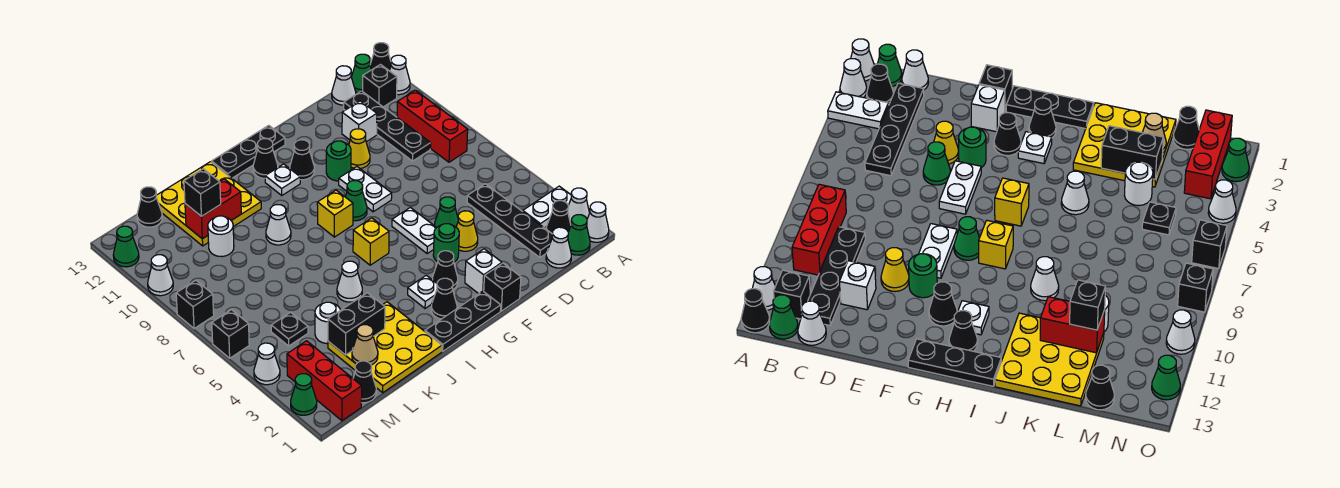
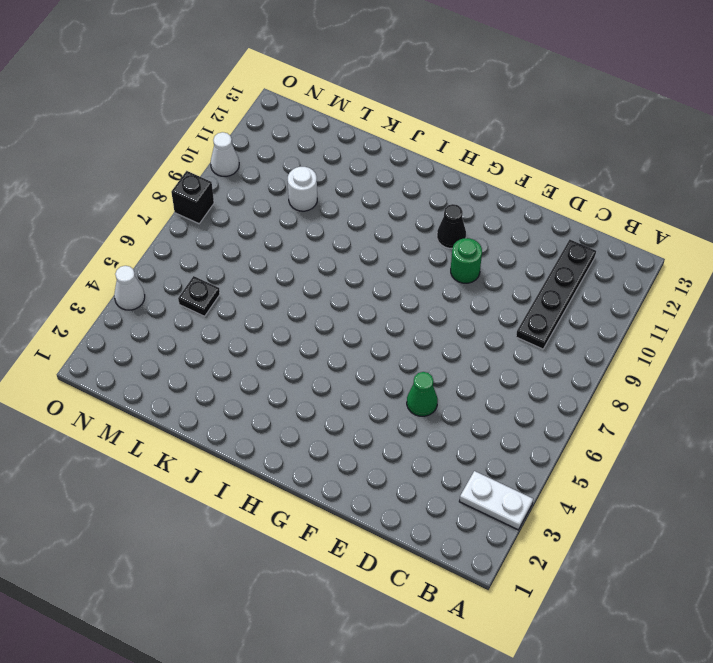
none -> white cone A1 level 1
none -> white cone A2 level 1
none -> white cone A12 level 1
none -> black cone A13 level 1

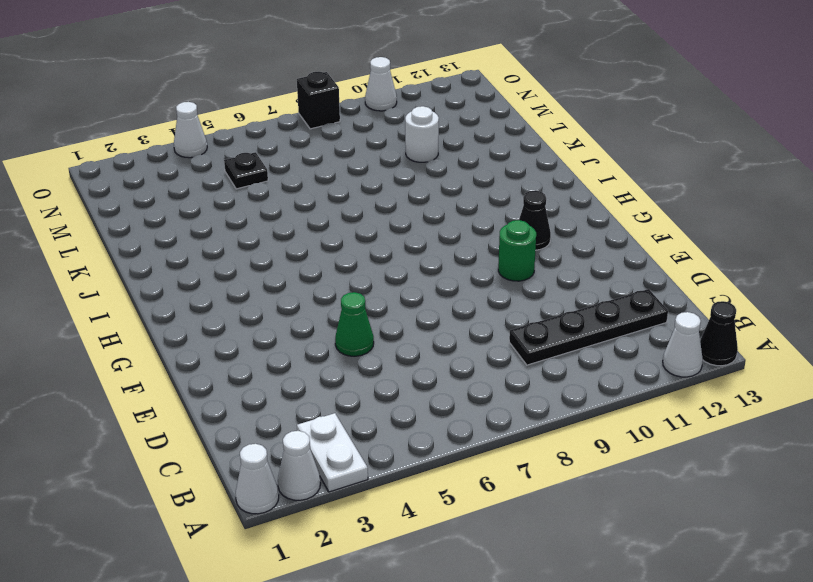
none -> green cone B1 level 1
none -> black cone B2 level 1
none -> red brick B8:B10 level 1
none -> black brick B12 level 1

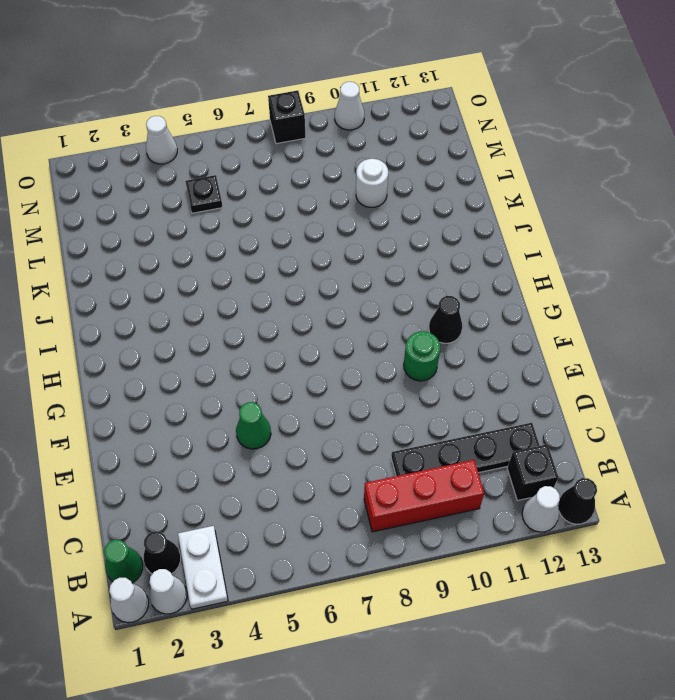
none -> green cone B13 level 1
none -> white cone C1 level 1
none -> black plate C2:C5 level 1
none -> white cone C13 level 1

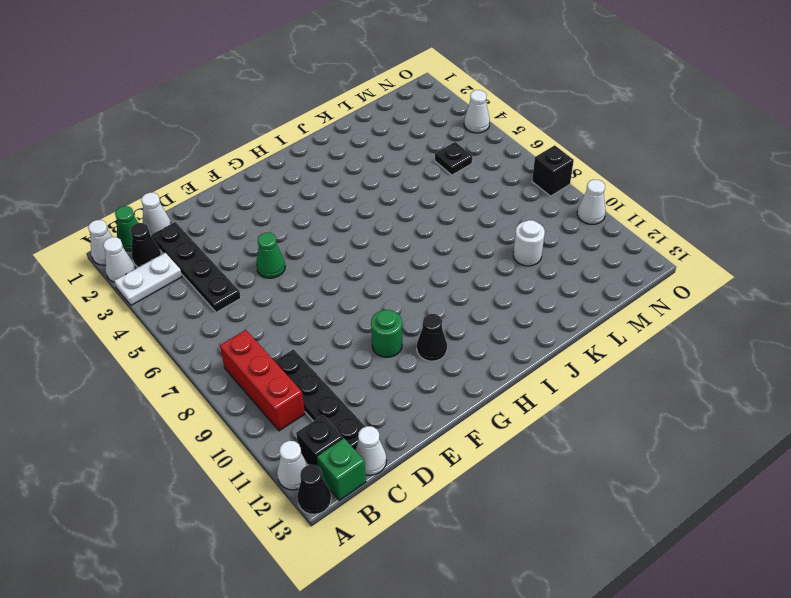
green brick B13 level 1 -> green cone B13 level 1
none -> white brick D11 level 1
none -> yellow cone E4 level 1
none -> yellow cone E10 level 1
none -> black brick F1 level 1

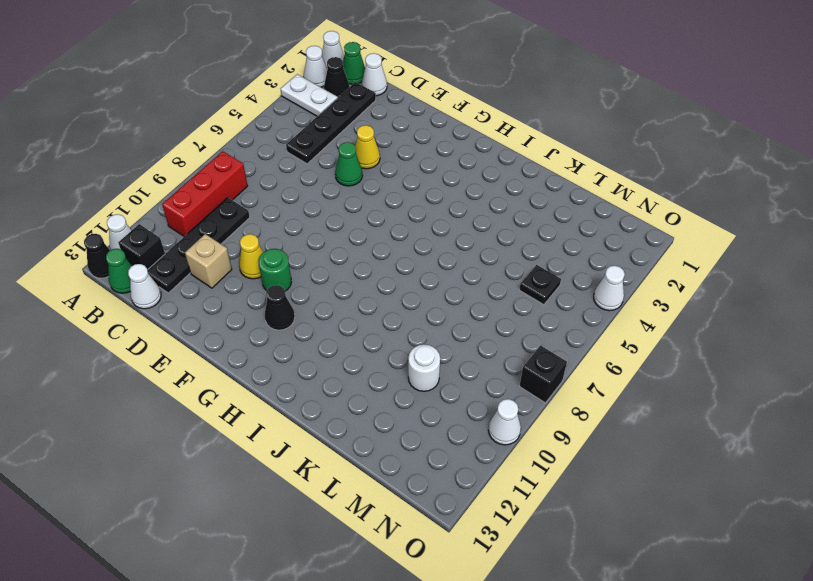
tan brick D11 level 1 -> white brick D11 level 1
none -> black brick F1 level 1
none -> white brick F2 level 1
none -> green round brick F4 level 1
none -> white plate F5:F6 level 1

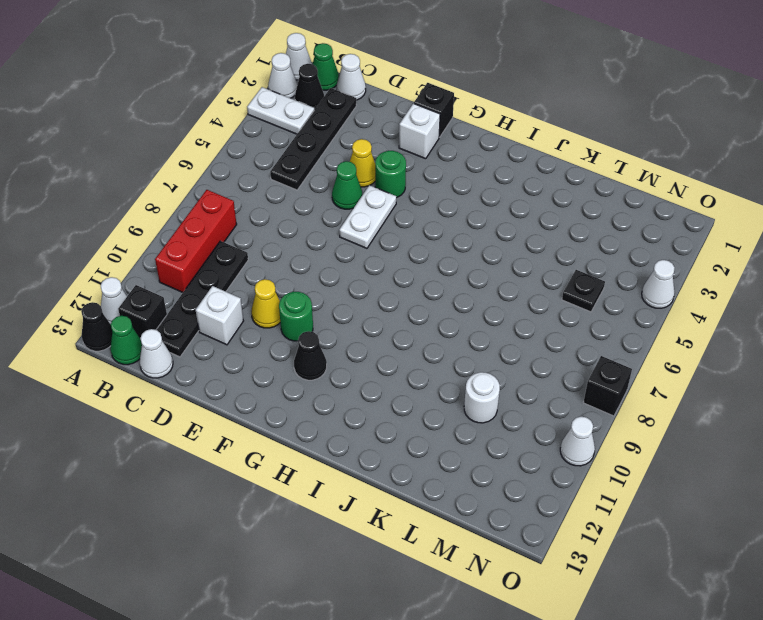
none -> white plate F8:F9 level 1
none -> black plate G1:I1 level 1
none -> black cone G3 level 1
none -> green cone G8 level 1

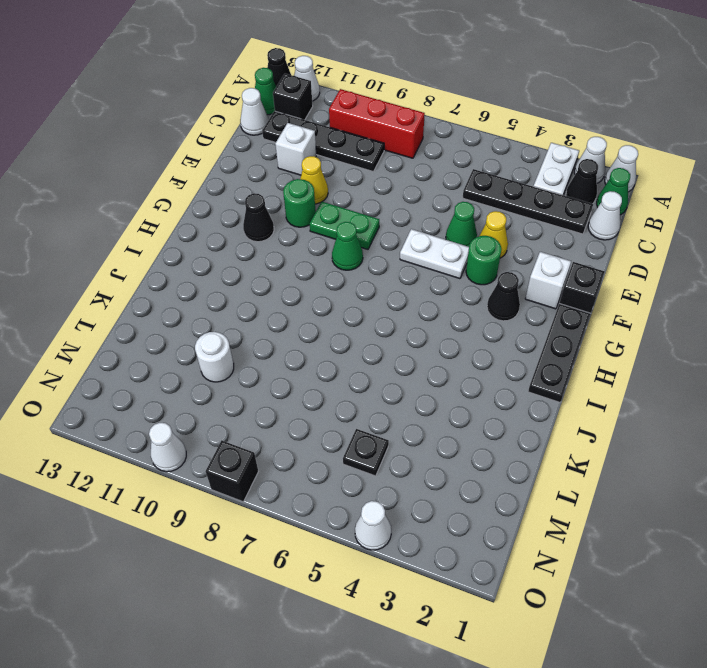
green plate F8:F9 level 1 -> white plate F8:F9 level 1
none -> black plate G13:I13 level 1
none -> black cone H2 level 1
none -> white plate H3 level 1
none -> yellow brick H6 level 1

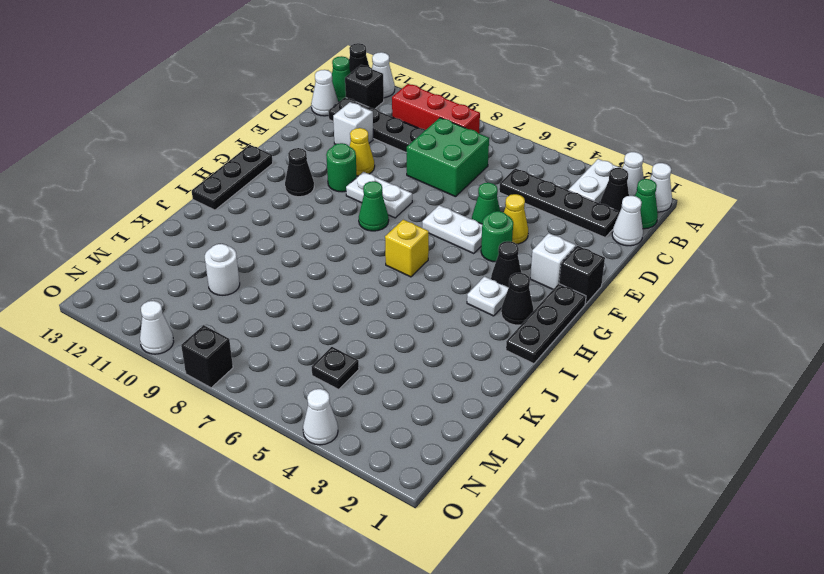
green brick C7:D8 level 1 -> none
none -> yellow brick H8 level 1
none -> white plate H11 level 1
none -> black cone H12 level 1
none -> yellow plate J1:L3 level 1

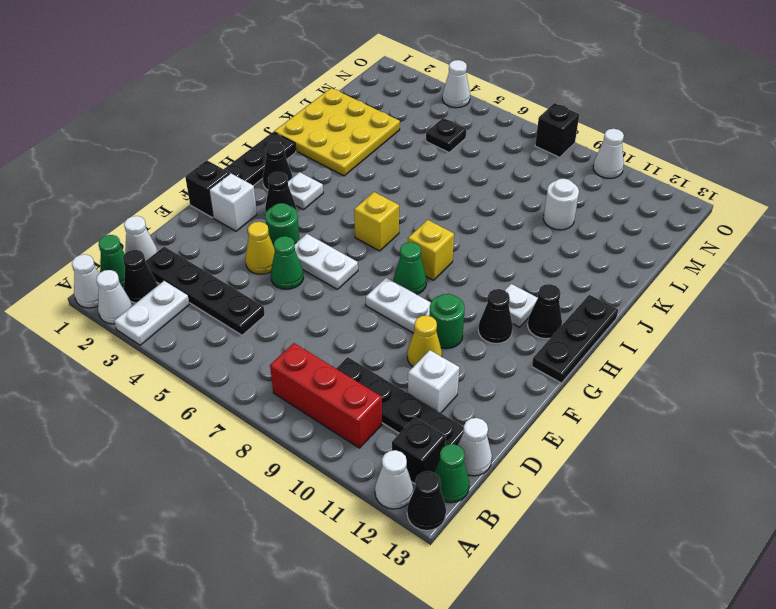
none -> white cone J5 level 1
none -> white cone J9 level 1
none -> yellow plate J11:L13 level 1
none -> white round brick L4 level 1

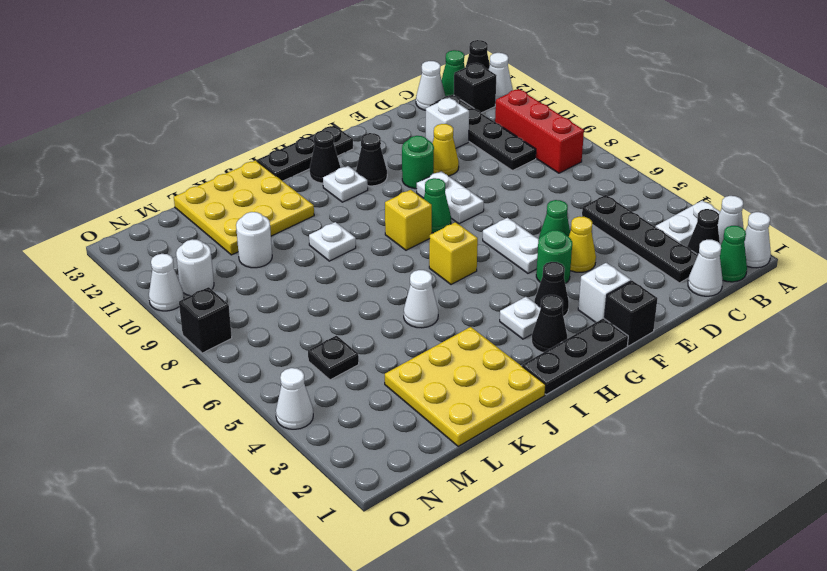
white plate J9 level 1 -> white cone J9 level 1
white round brick N10 level 1 -> white round brick L4 level 1
none -> black cone M1 level 1
none -> black cone M13 level 1
none -> red brick N1:N3 level 1
none -> green cone O2 level 1

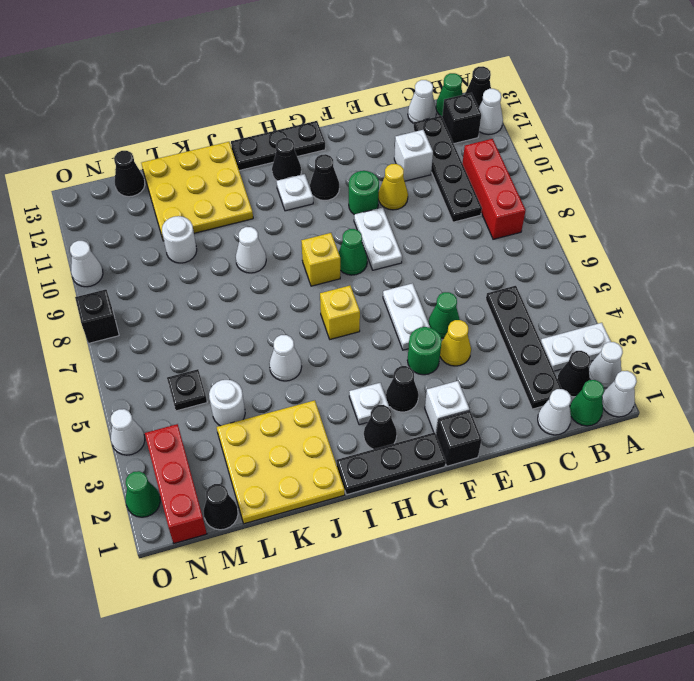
none -> black brick O6 level 1
none -> green cone O12 level 1
none -> black brick K3:L3 level 2
none -> red brick K11:L11 level 2

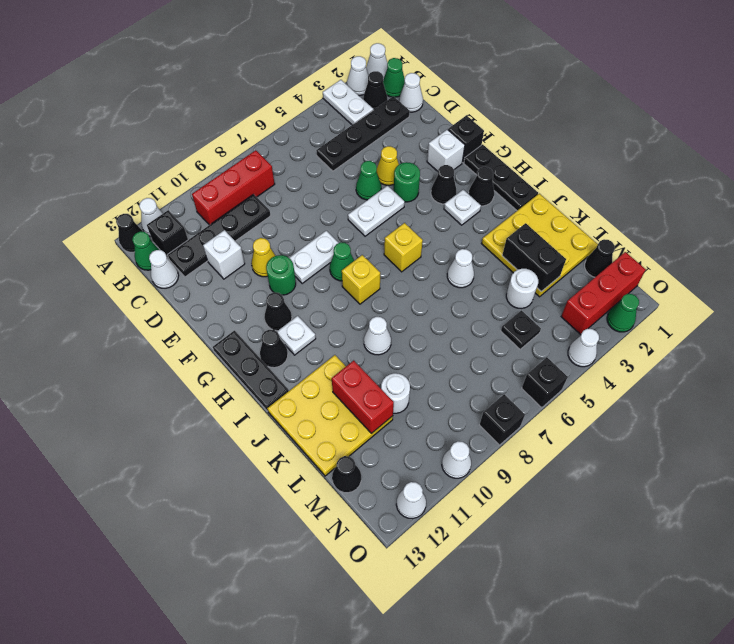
white cone O12 level 1 -> green cone O12 level 1
none -> tan cone L2 level 2
none -> black brick L11 level 3

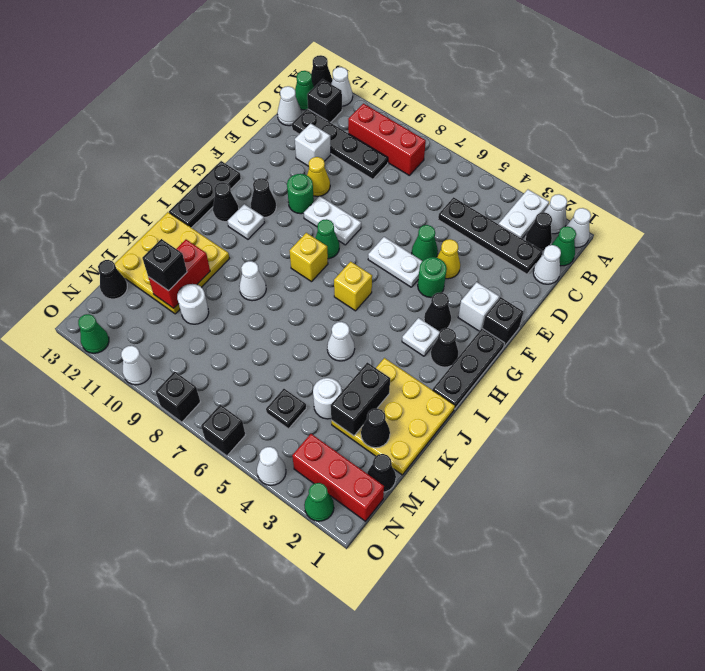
black cone L2 level 2 -> tan cone L2 level 2

